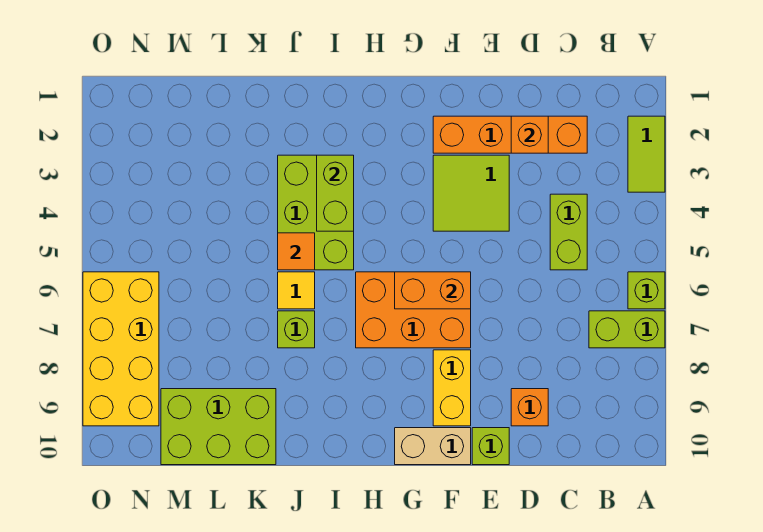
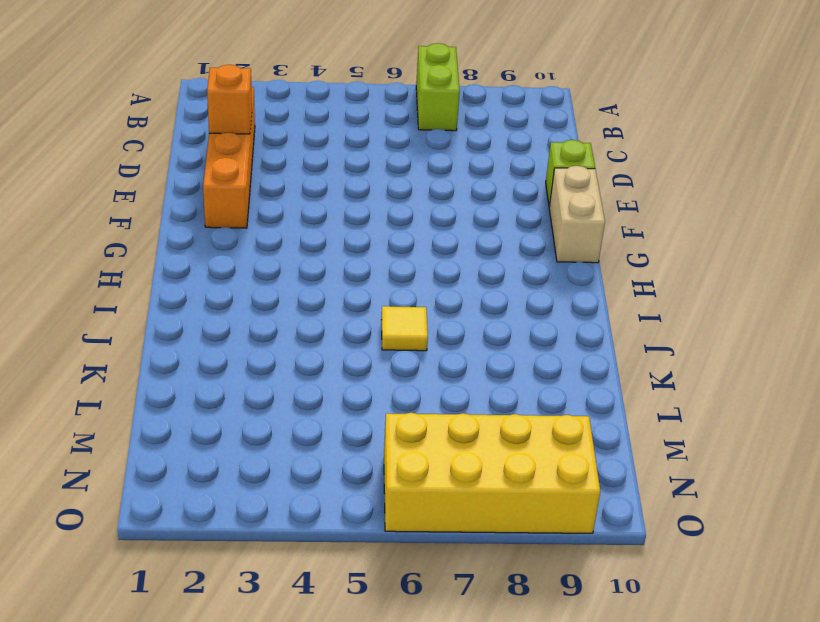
none -> lime tile A2:A3 level 1
none -> lime brick A6 level 1
none -> lime brick C4:C5 level 1

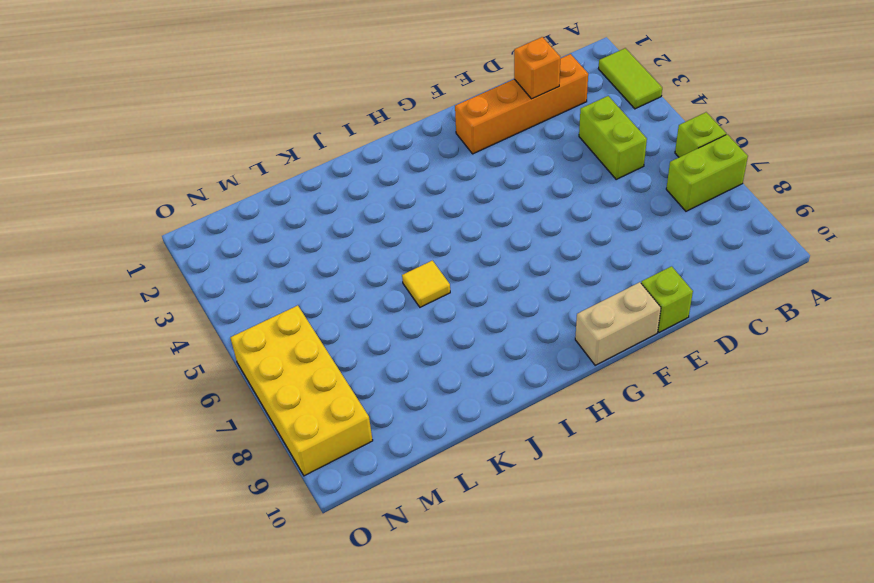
none -> orange brick D9 level 1
none -> lime tile E3:F4 level 1
none -> orange brick F6:H7 level 1

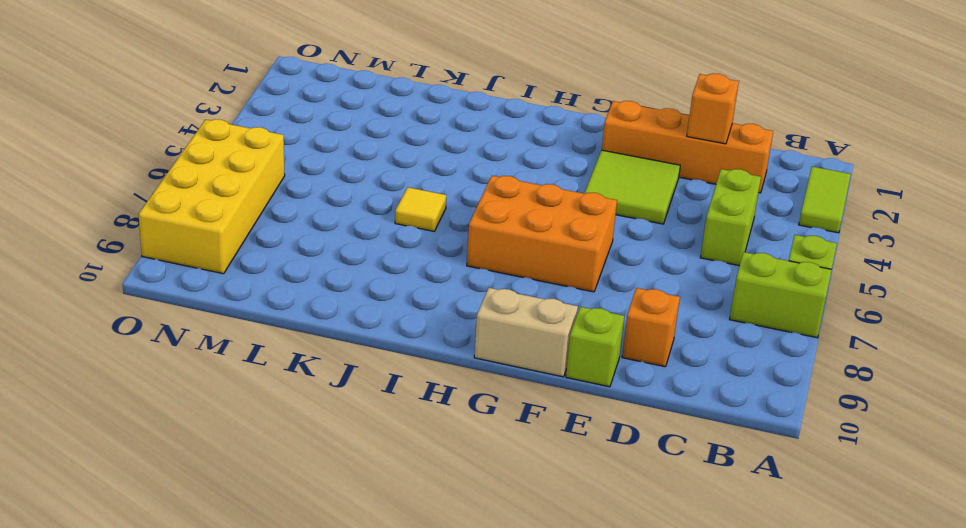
none -> yellow brick F8:F9 level 1
none -> lime brick I3:J5 level 1
none -> lime brick J7 level 1

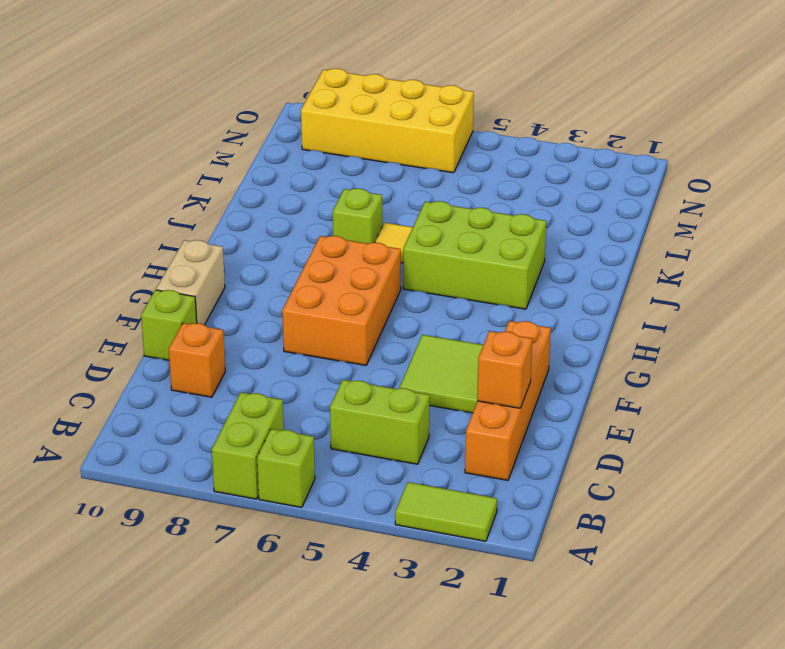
none -> yellow brick F8:F9 level 1
none -> lime brick K9:M10 level 1
none -> orange brick F6:G6 level 2

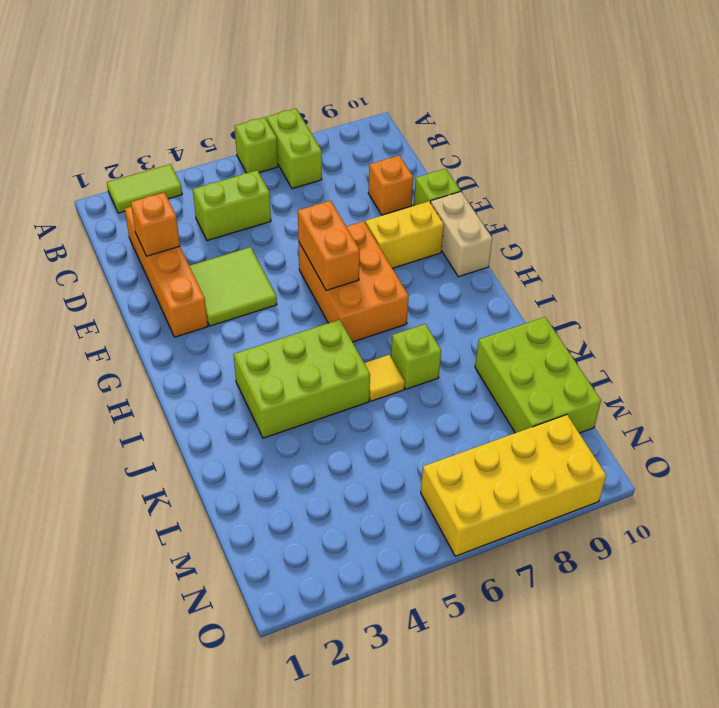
none -> lime brick I3:I4 level 2
none -> orange tile J5 level 2

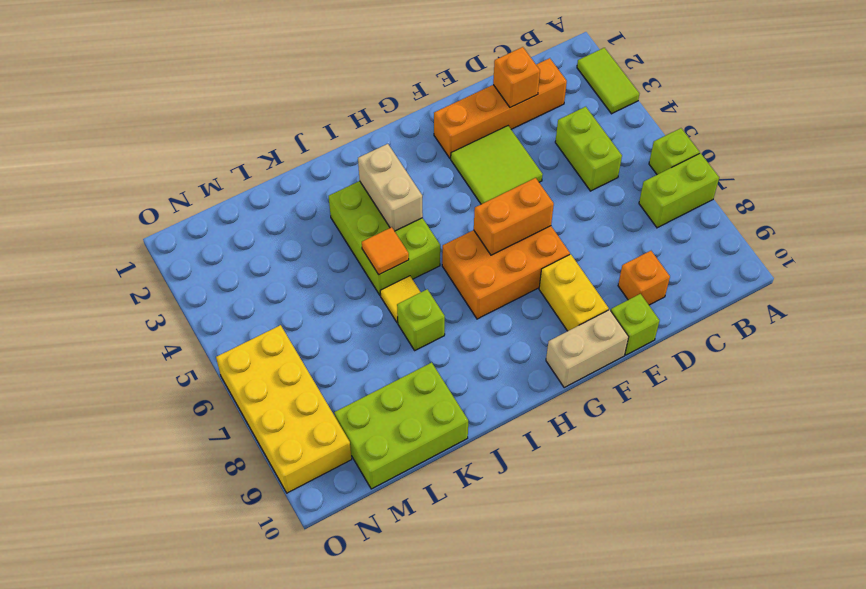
tan brick I3:I4 level 2 -> lime brick I3:I4 level 2

